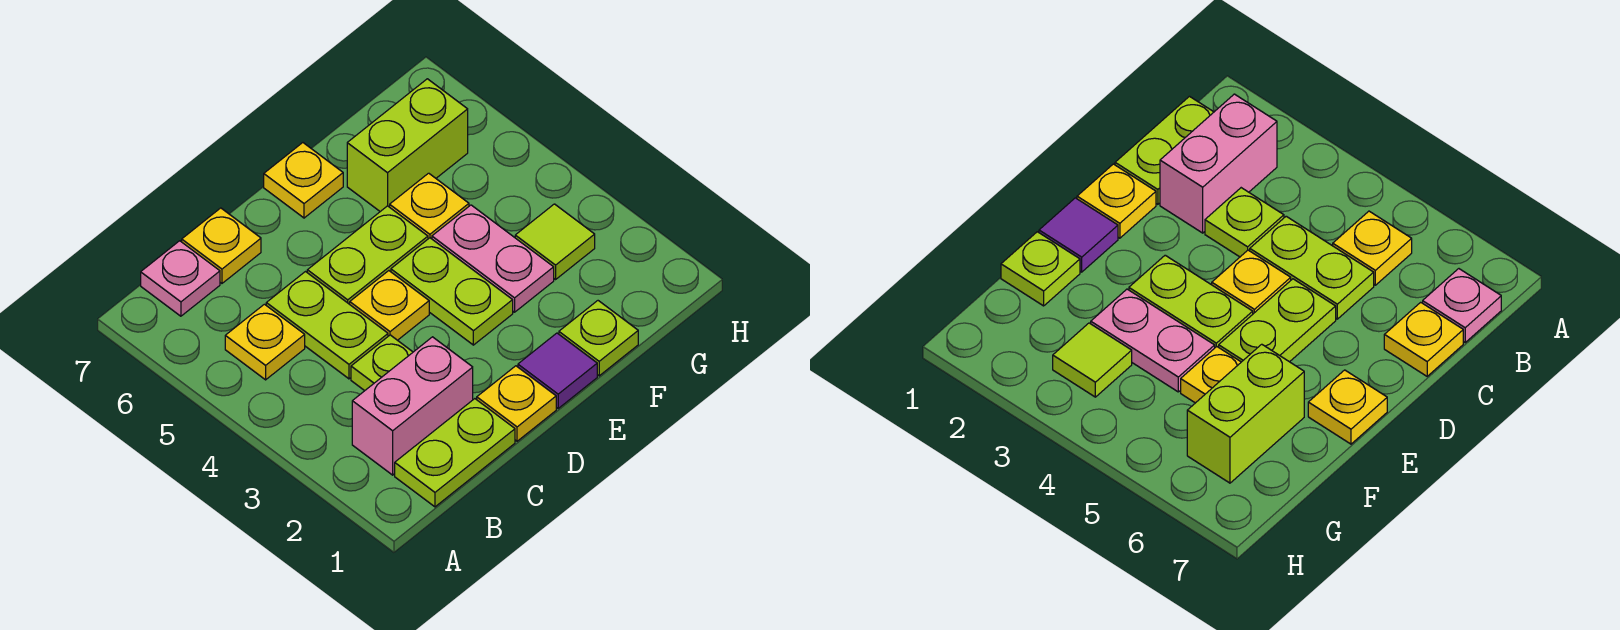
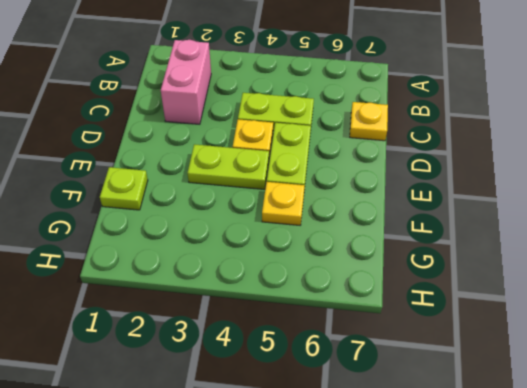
none -> lime plate B1:C1 level 1
none -> yellow plate B5 level 1
none -> pink plate B7 level 1

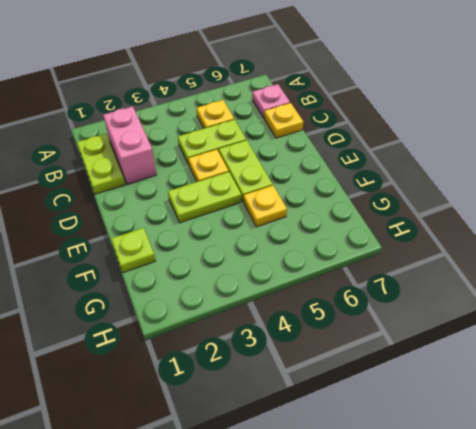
none -> lime plate C3 level 1
none -> yellow plate D1 level 1
none -> purple tile E1 level 1

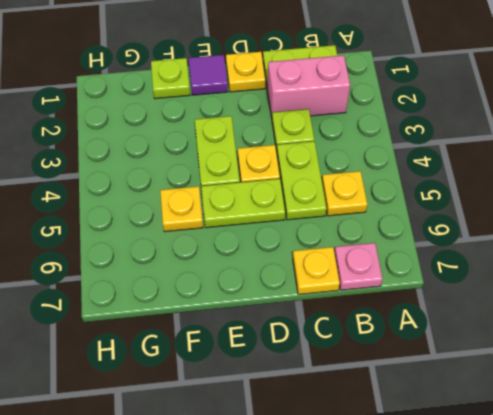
none -> yellow plate E7 level 1
none -> pink plate F3:F4 level 1
none -> lime brick F6:G6 level 1

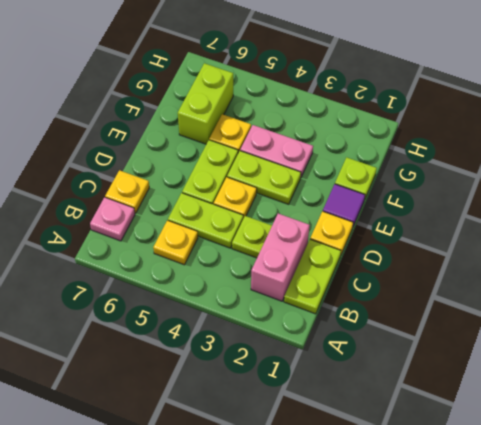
none -> yellow plate E7 level 1
none -> lime tile G3 level 1

